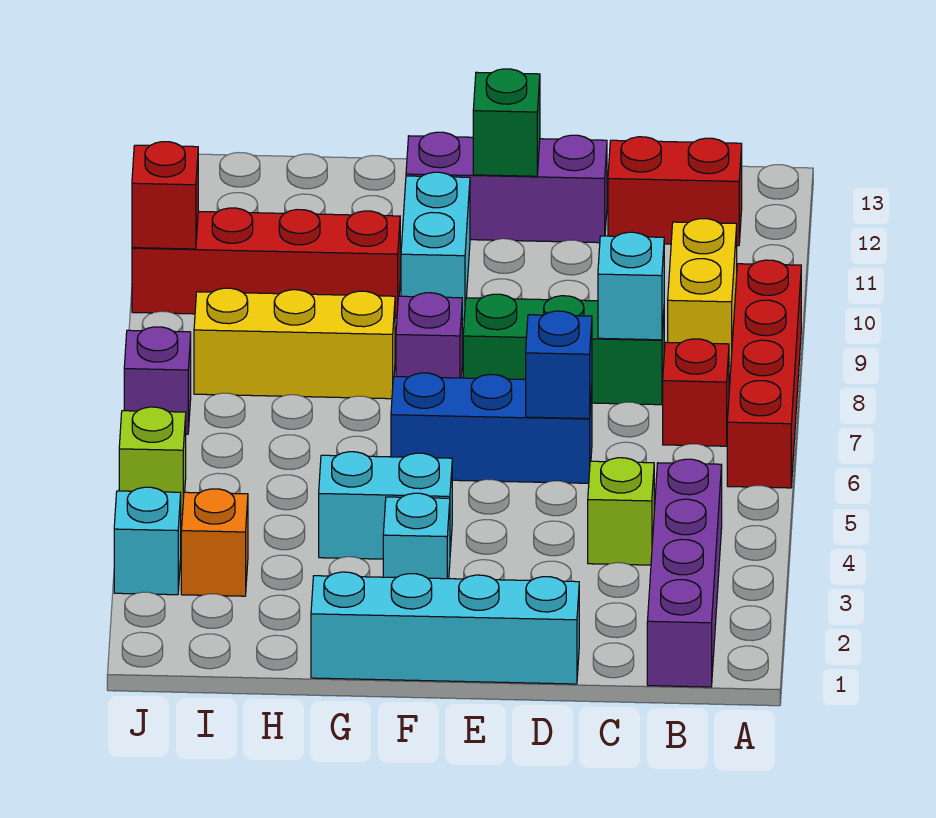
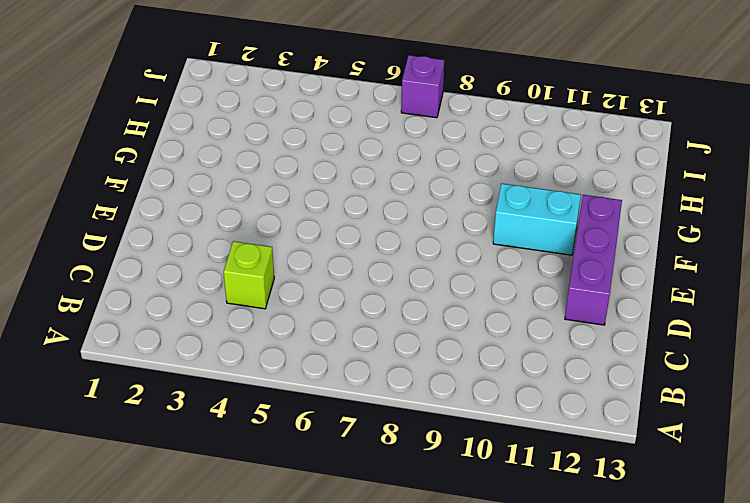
none -> red brick A6:A9 level 1
none -> purple brick B1:B4 level 1
none -> red brick B7 level 1

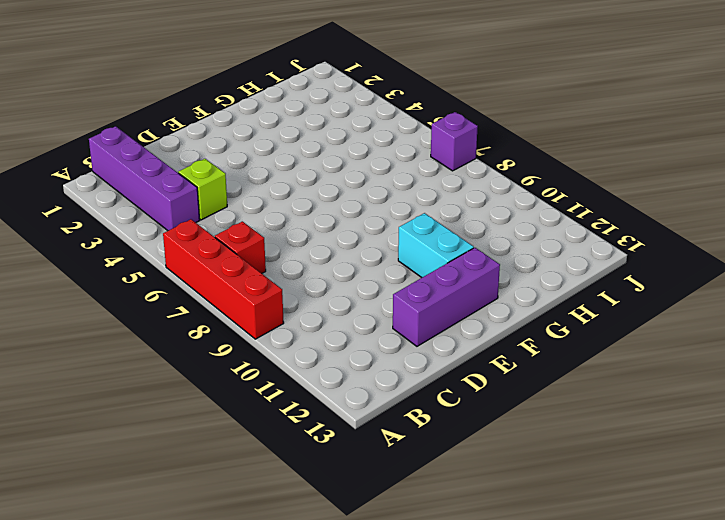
none -> yellow brick B9:B10 level 1
none -> red brick B12:C12 level 1
none -> green brick C8:E8 level 1

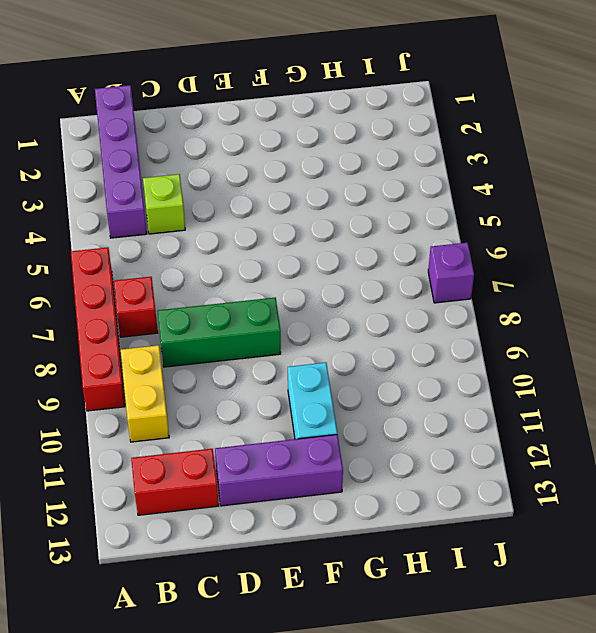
none -> cyan brick D1:G1 level 1
none -> blue brick D6:F6 level 1
none -> cyan brick F3 level 1

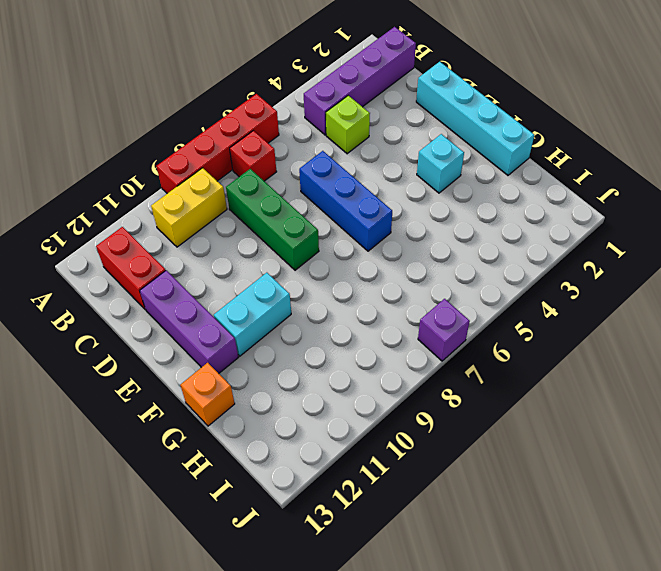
orange brick G13 level 1 -> orange brick I3 level 1
none -> cyan brick F4:G4 level 1
none -> purple brick F8 level 1
none -> yellow brick G8:I8 level 1

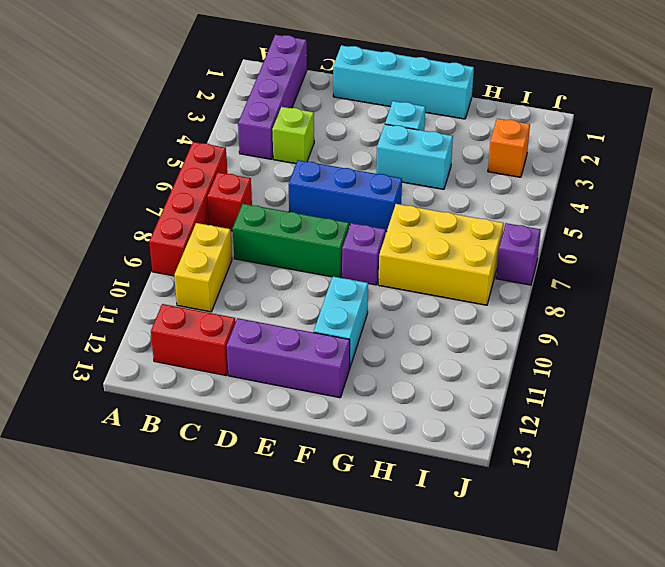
yellow brick G7:I8 level 1 -> yellow brick G8:I8 level 1
none -> red brick G10:J10 level 1
none -> cyan brick J3 level 1
none -> lime brick J5 level 1

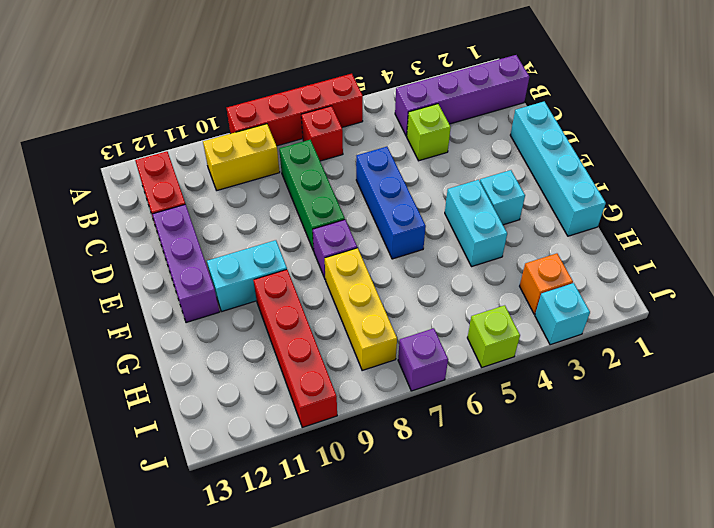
none -> cyan brick C8 level 2
none -> blue brick D6 level 2
none -> green brick E12 level 2

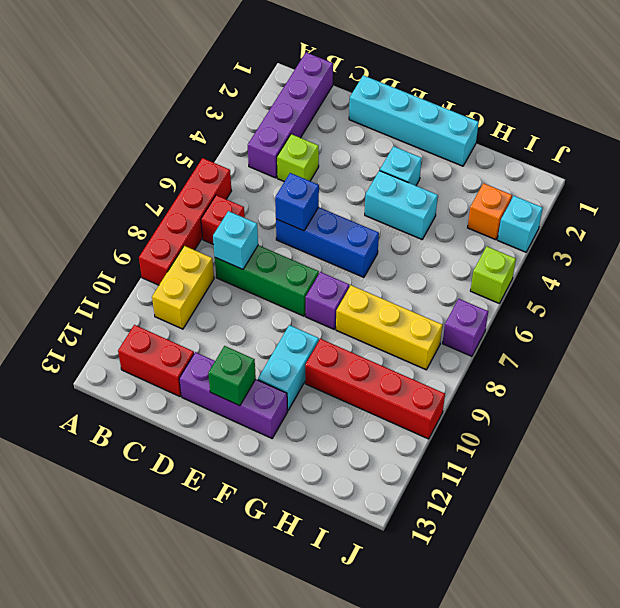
none -> red brick J10 level 2

